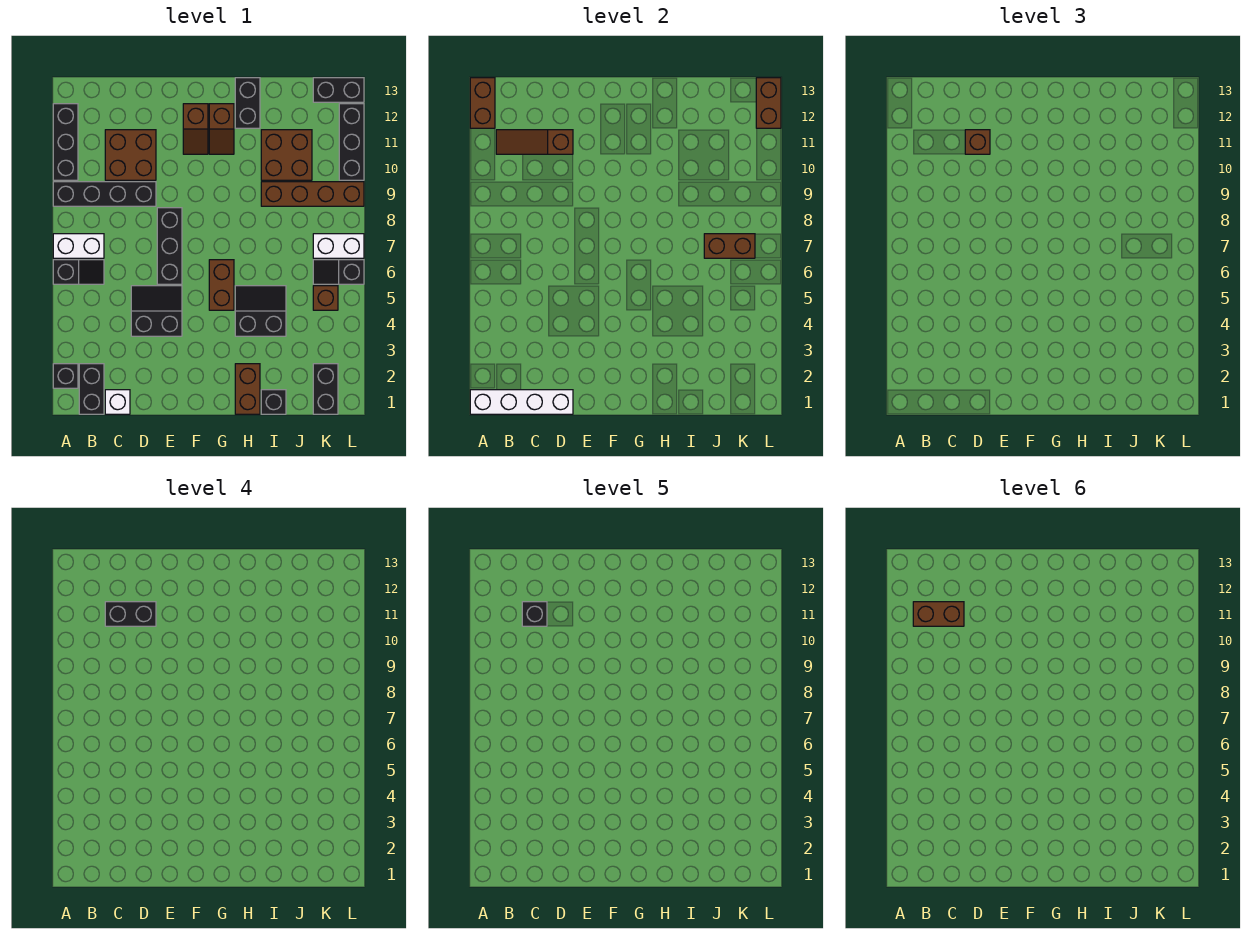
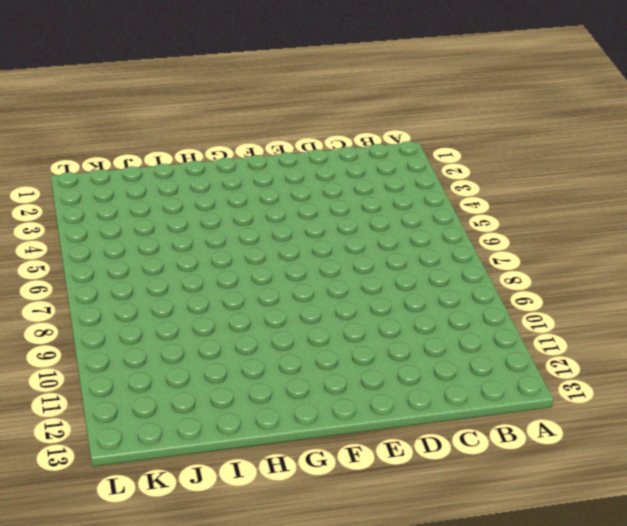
none -> black brick A2 level 1
none -> black slope A6:B6 level 1 top A
none -> white brick A7:B7 level 1
none -> black brick A9:D9 level 1

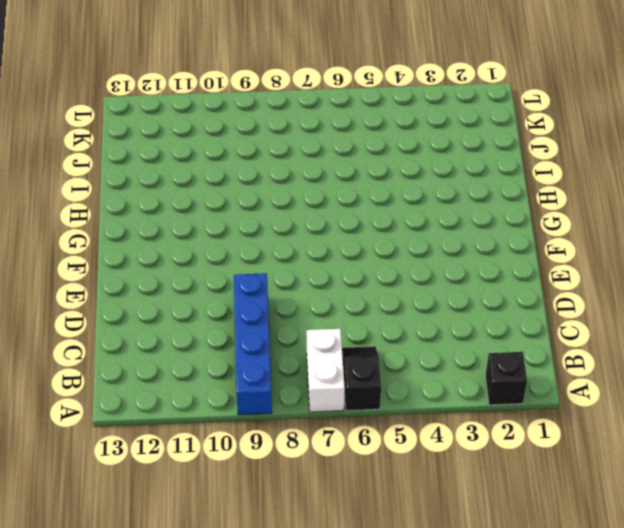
blue brick A9:D9 level 1 -> black brick A9:D9 level 1
none -> black brick A10:A12 level 1
none -> black brick B1:B2 level 1
none -> white brick C1 level 1
none -> brown brick C10:D11 level 1

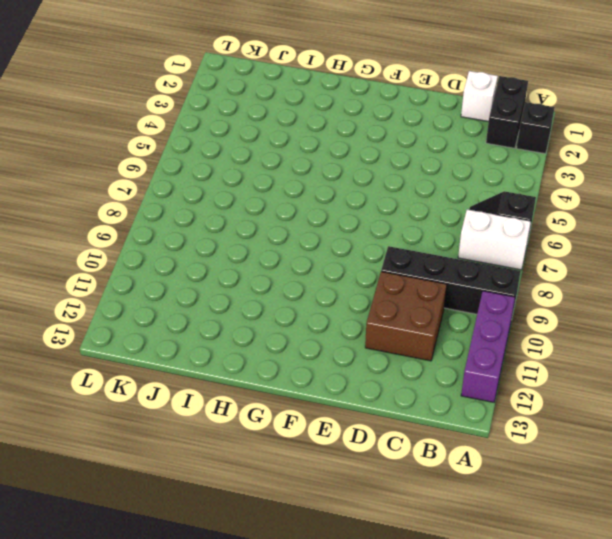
purple brick A10:A12 level 1 -> black brick A10:A12 level 1
none -> black slope D4:E5 level 1 top 4
none -> black brick E6:E8 level 1
none -> brown slope F11:F12 level 1 top 12
none -> brown brick G5:G6 level 1

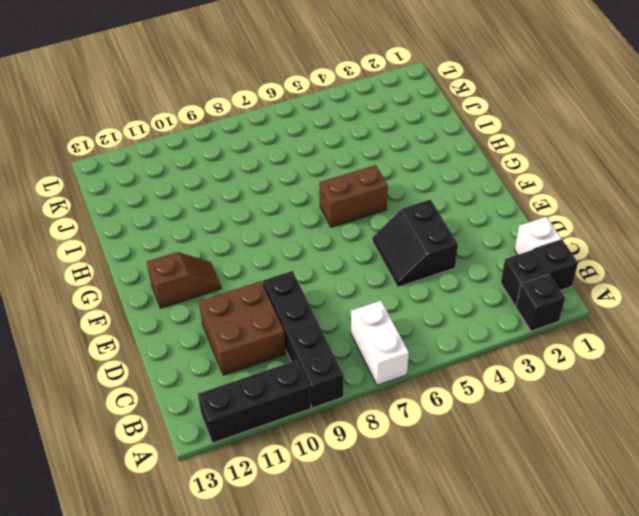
none -> black slope A6:B6 level 1 top A
none -> black brick E6:E8 level 1
none -> brown slope G11:G12 level 1 top 12
none -> brown brick H1:H2 level 1

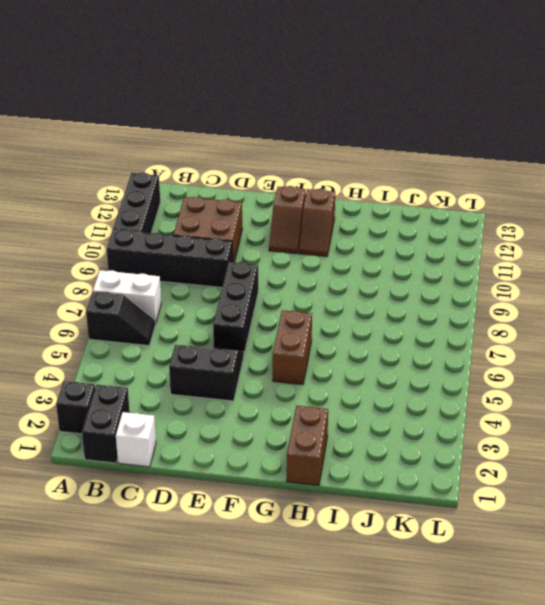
none -> black slope H4:I5 level 1 top 4
none -> black brick H12:H13 level 1
none -> black brick I1 level 1
none -> brown brick I9:L9 level 1

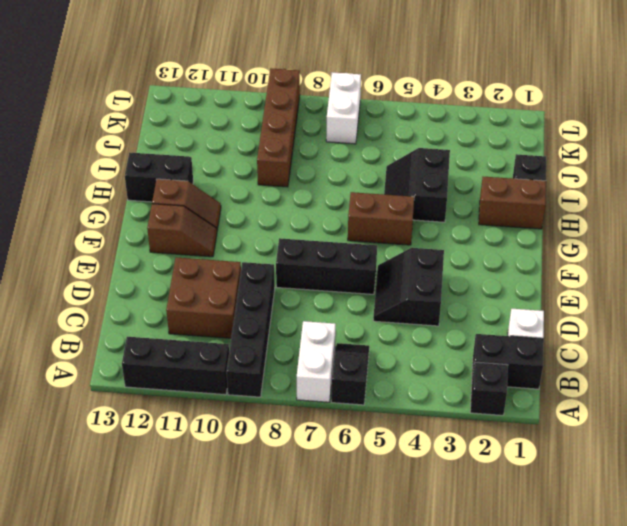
none -> brown brick I10:J11 level 1
none -> black brick K1:K2 level 1
none -> brown brick K5 level 1
none -> black slope K6:L6 level 1 top L

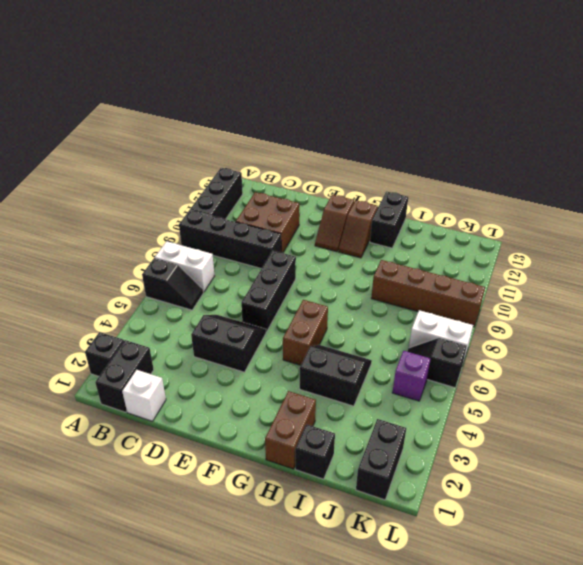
purple brick K5 level 1 -> brown brick K5 level 1
none -> brown brick I10:J11 level 1
none -> black brick K13:L13 level 1
none -> black brick L10:L12 level 1
none -> white brick A1:D1 level 2

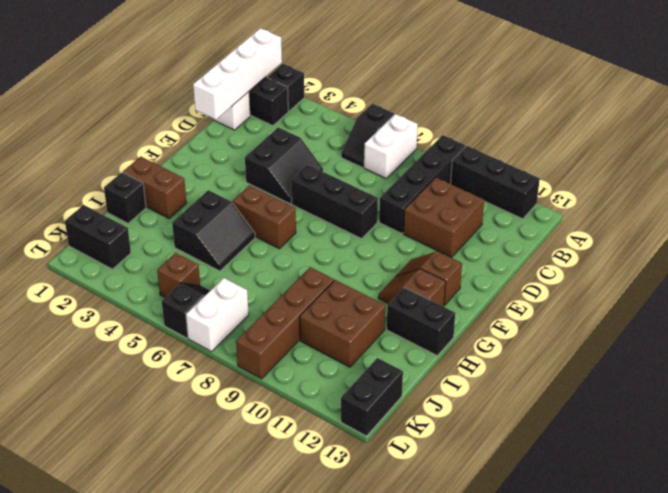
none -> black brick L10:L12 level 1
none -> brown brick A12:A13 level 2
none -> brown slope B11:D11 level 2 top D
none -> brown brick J7:K7 level 2

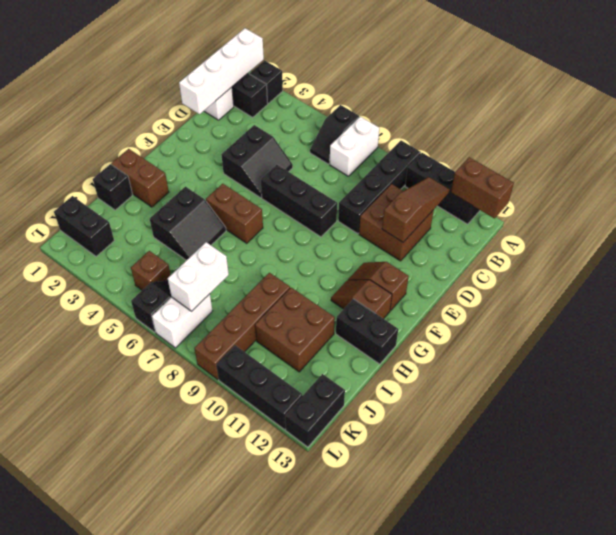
white brick J7:K7 level 2 -> brown brick J7:K7 level 2
none -> brown brick L12:L13 level 2
none -> brown brick D11 level 3
none -> black brick C11:D11 level 4
none -> black brick C11 level 5

